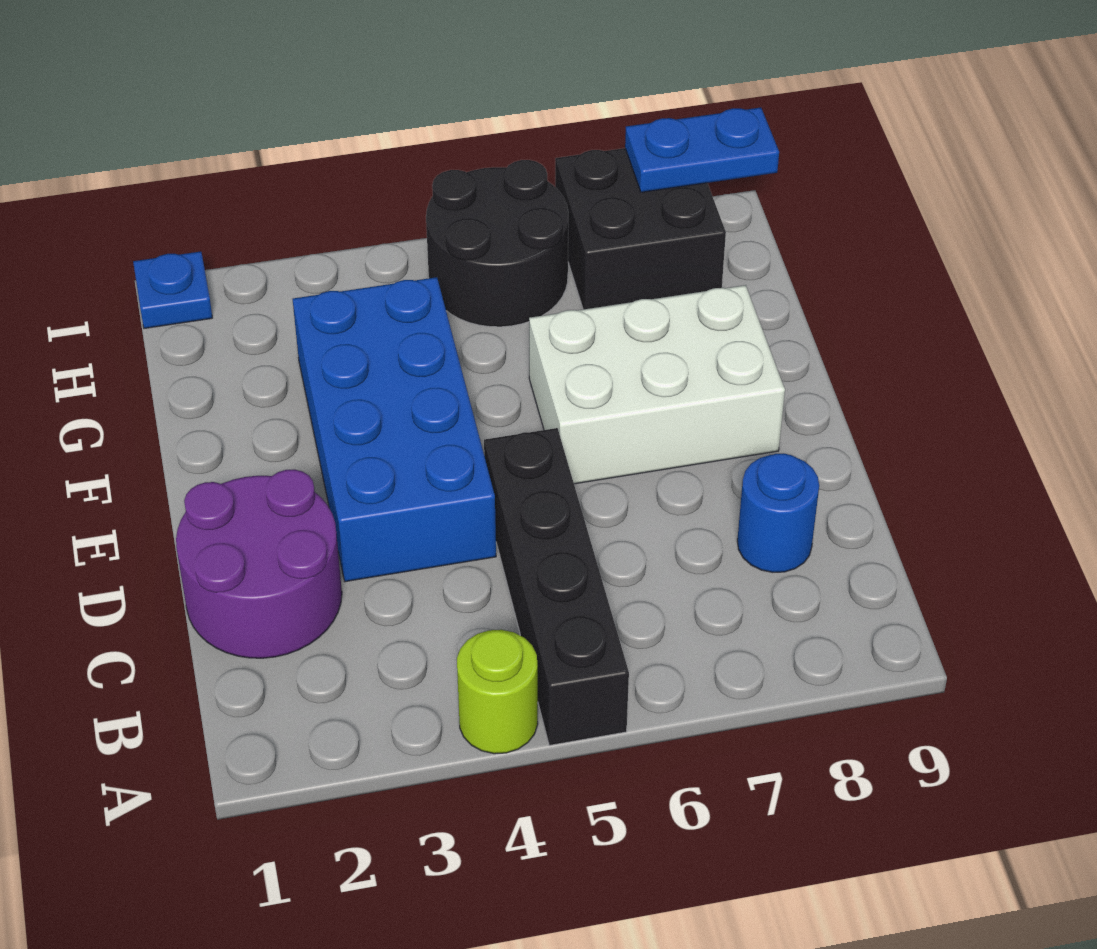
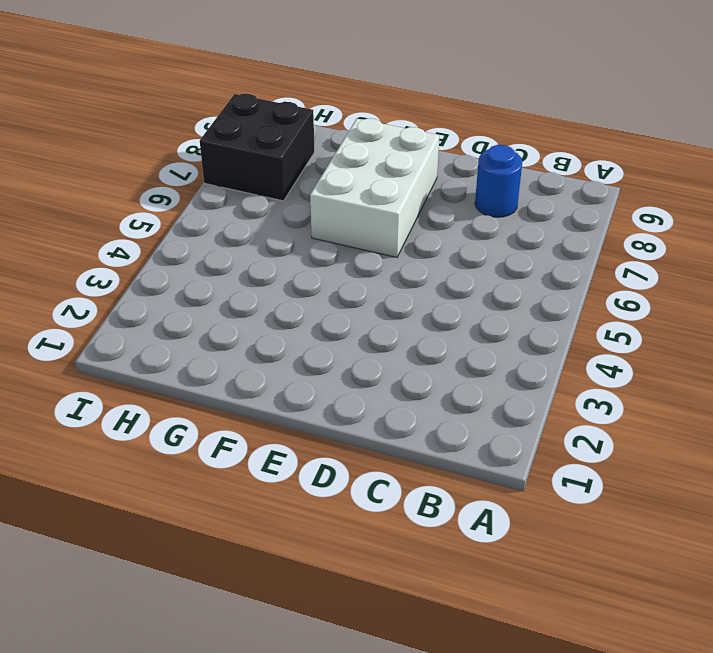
none -> lime round brick A4 level 1
none -> black brick A5:D5 level 1

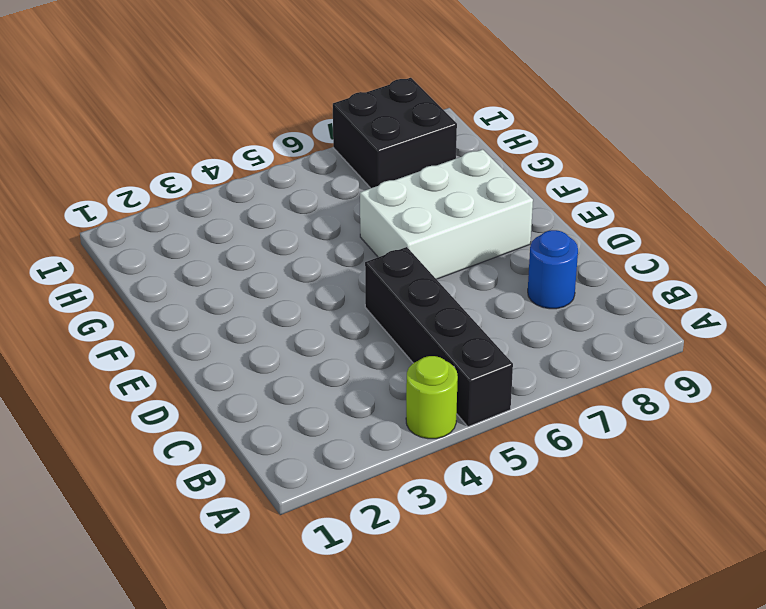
none -> purple round brick C1:D2 level 1
none -> blue brick D3:G4 level 1

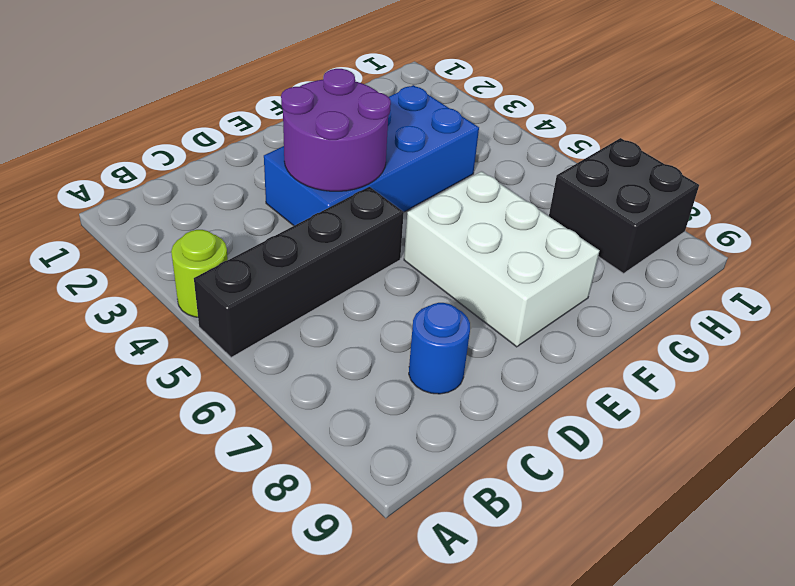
purple round brick D3:E4 level 2 -> purple round brick C1:D2 level 1
none -> black round brick H5:I6 level 1
none -> blue plate I1 level 1

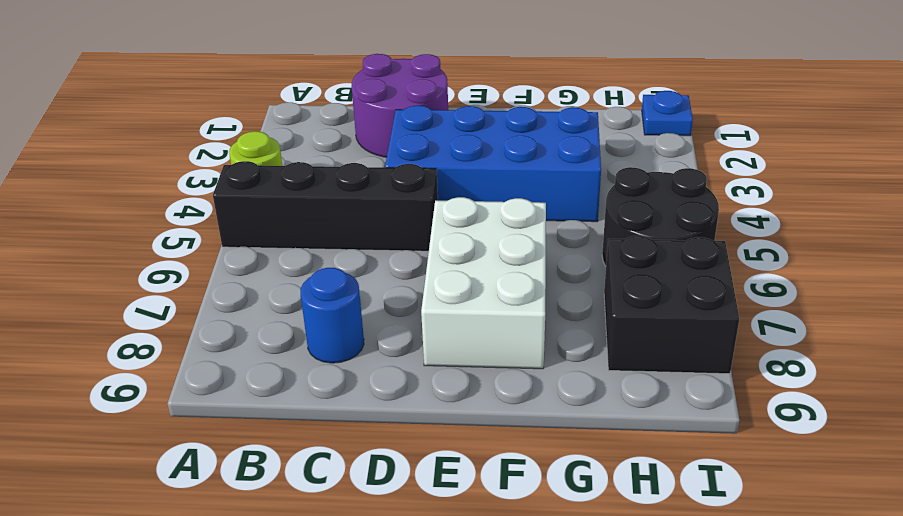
none -> blue plate I8:I9 level 2

